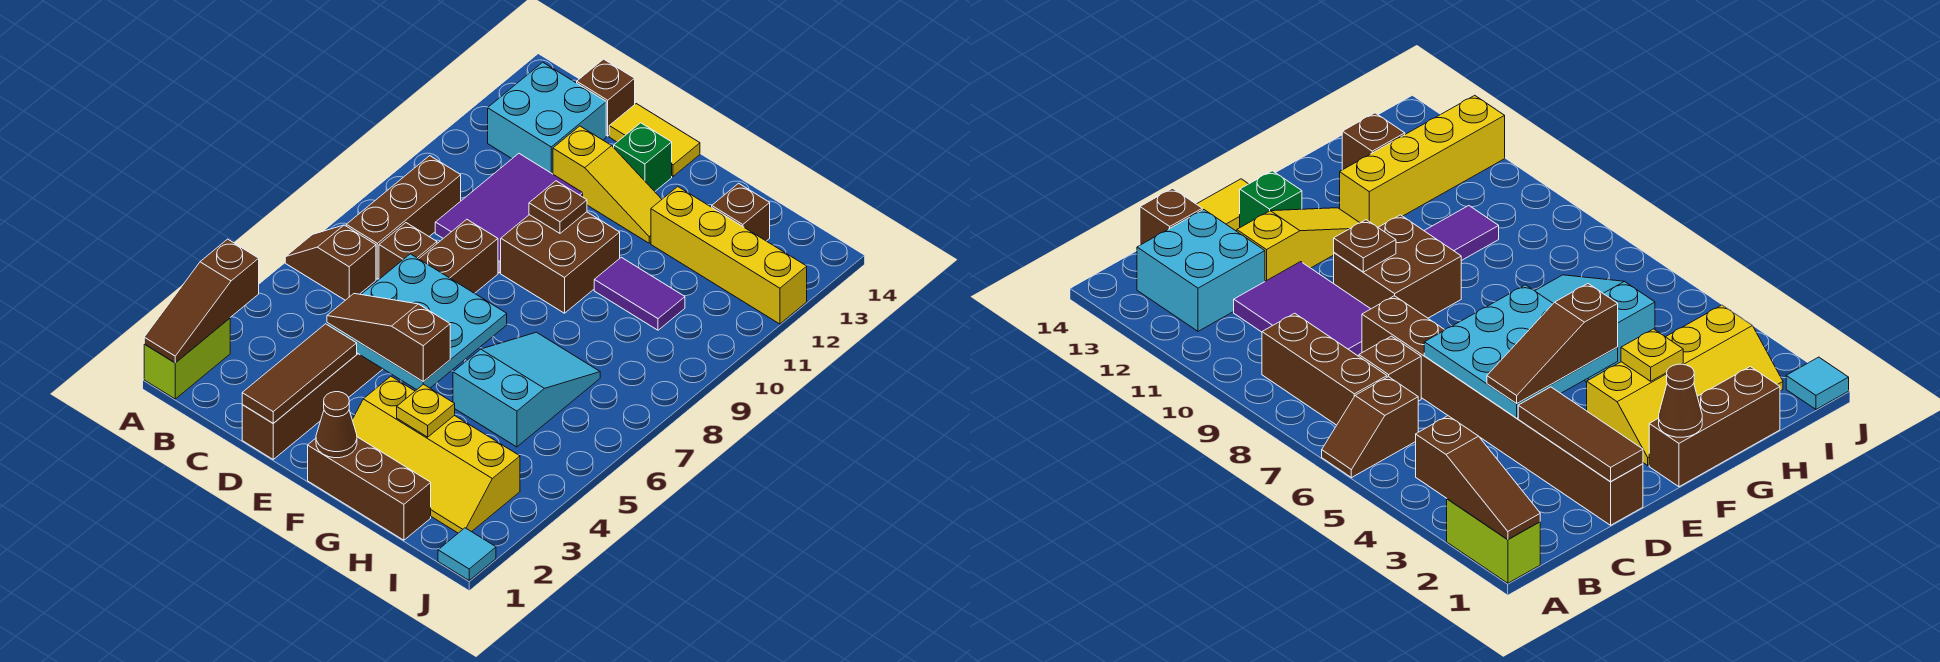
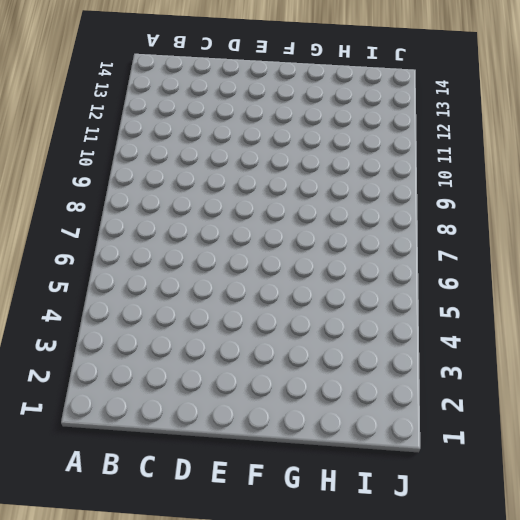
none -> lime brick A1:A2 level 1
none -> brown slope A6:B6 level 1 top B
none -> brown brick B7:B9 level 1

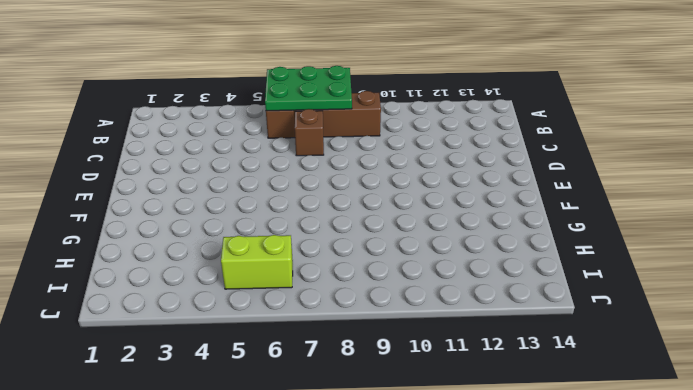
green plate A6:B8 level 2 -> none
lime brick I5:I6 level 1 -> lime brick A1:A2 level 1
none -> cyan brick B12:C13 level 1
none -> purple tile C9:D11 level 1
none -> brown brick C14 level 1

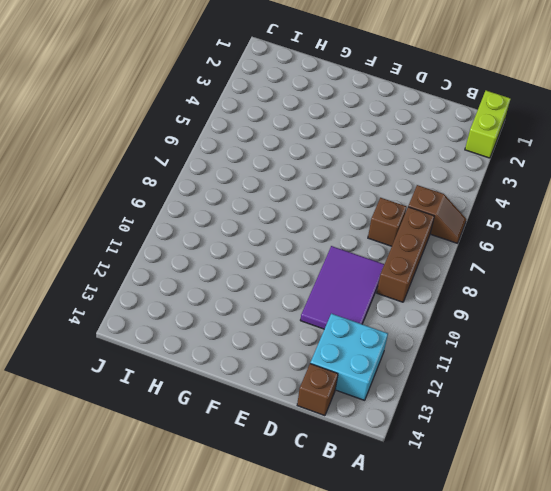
none -> brown brick D1:D8 level 1
none -> yellow slope D12:F12 level 1 top D
none -> yellow tile D14:E14 level 1

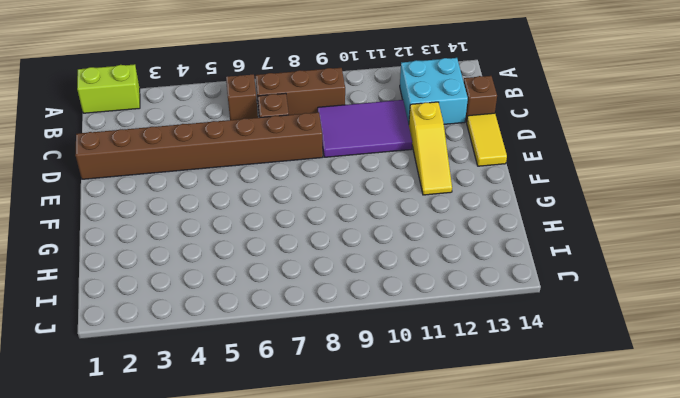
none -> brown brick E9:F10 level 1
none -> green brick E13 level 1
none -> brown brick F1:H1 level 1

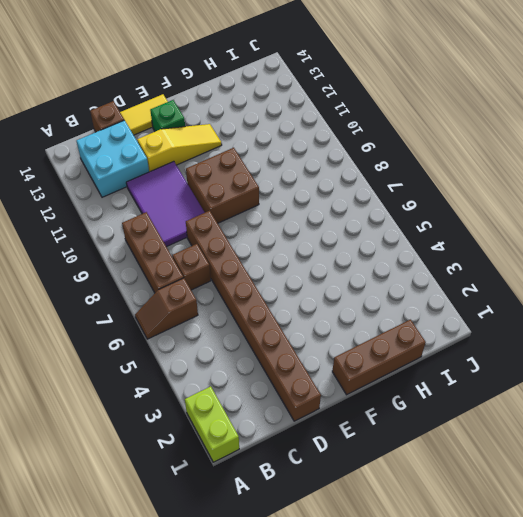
none -> yellow slope F2:I3 level 1 top 3
none -> cyan slope G5:H7 level 1 top 5
none -> purple tile G10:H10 level 1

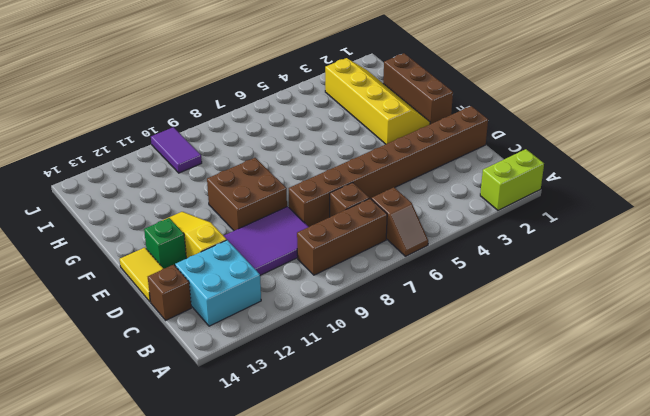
purple tile I10:J10 level 1 -> purple tile G10:H10 level 1
none -> cyan slope G5:H7 level 1 top 5
none -> yellow brick G12:J12 level 1
none -> brown brick H13 level 1

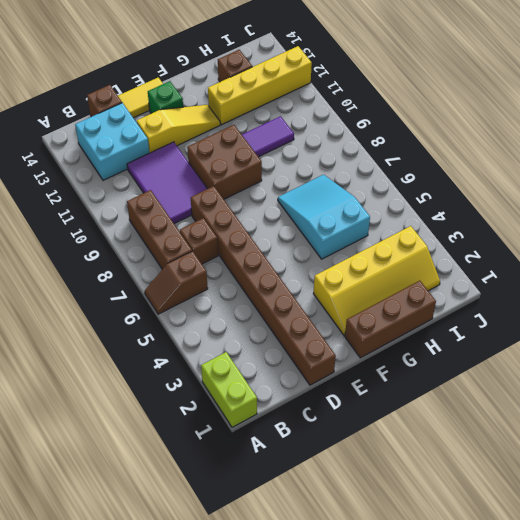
none -> cyan tile J1 level 1
none -> brown slope A1:A3 level 2 top 3
none -> brown tile D1:D3 level 2

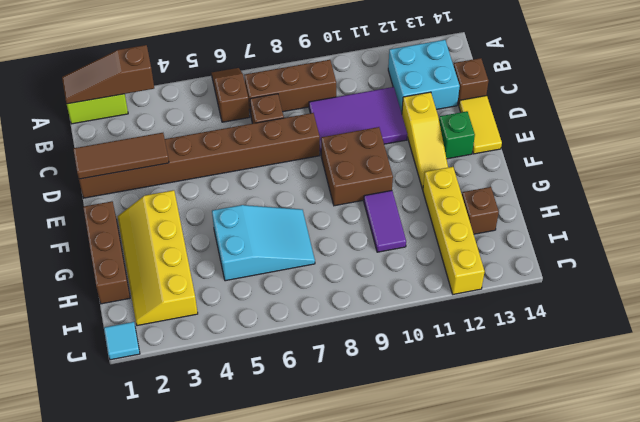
none -> cyan plate D4:F6 level 2
none -> brown plate E10 level 2
none -> brown cone F1 level 2

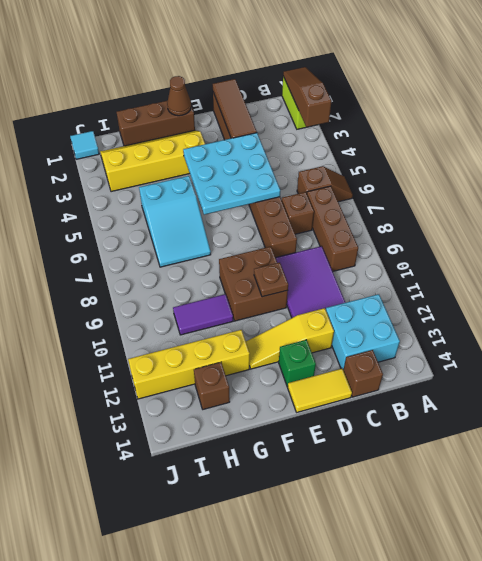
none -> yellow plate G3 level 2
none -> brown slope D4:F4 level 3 top F

